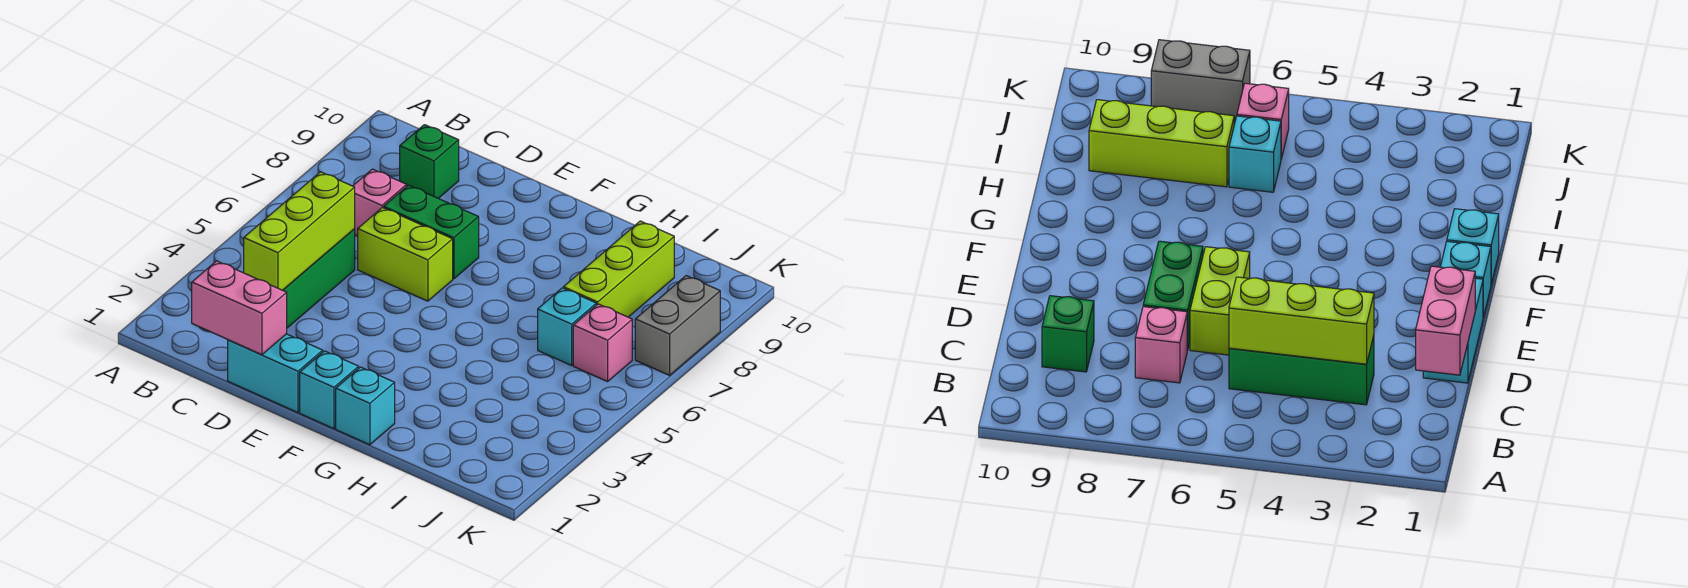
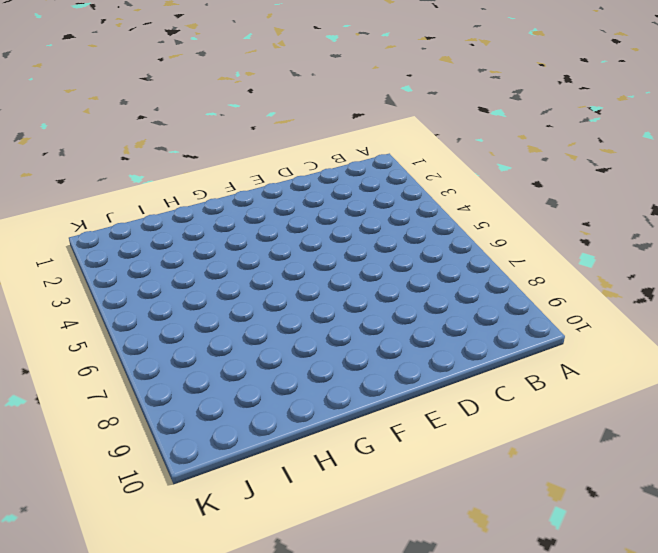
none -> green brick C3:C5 level 1
none -> pink brick C7 level 1
none -> green brick C9 level 1

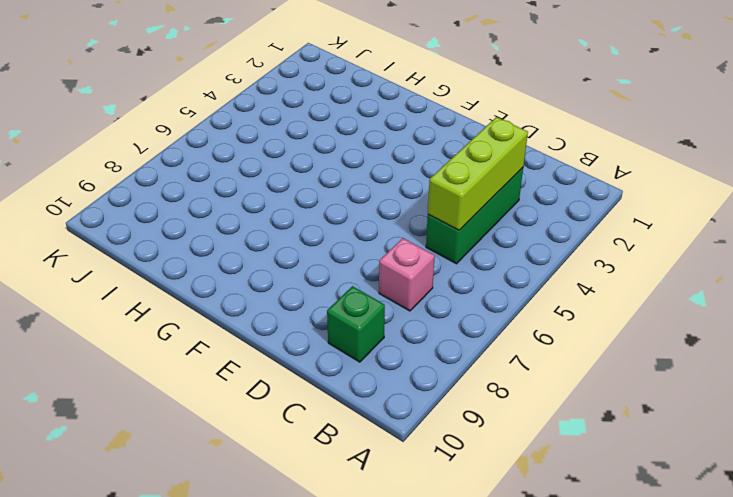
none -> cyan brick D1:E1 level 1
none -> lime brick D6:E6 level 1
none -> green brick D7:E7 level 1

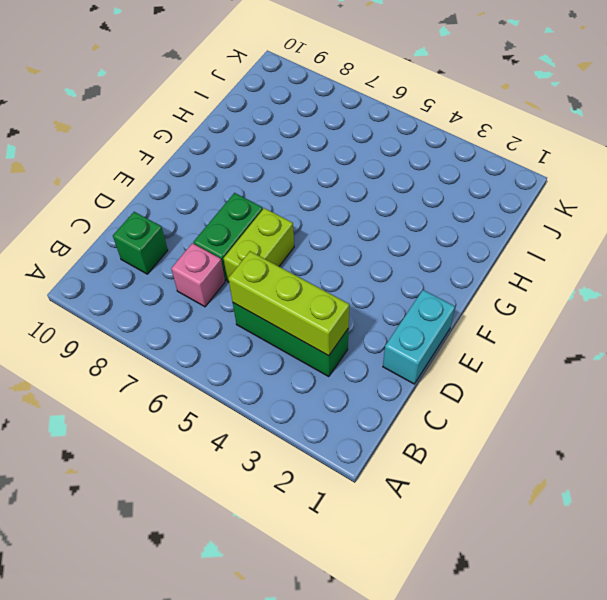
none -> cyan brick F1 level 1
none -> cyan brick G1 level 1
none -> cyan brick I6 level 1

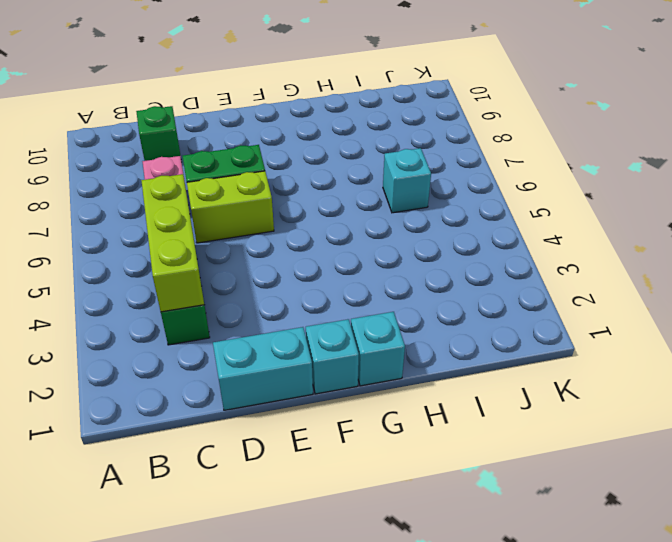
none -> lime brick I7:I9 level 1
none -> pink brick J6 level 1
none -> grey brick K7:K8 level 1

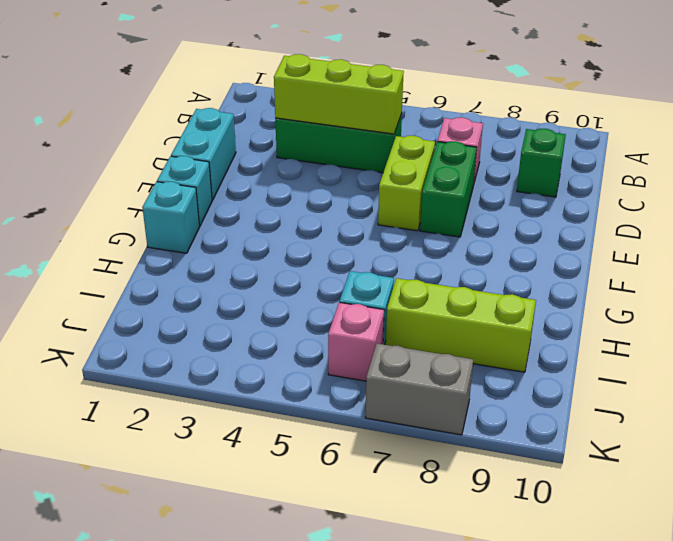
none -> pink brick C1:D1 level 2

